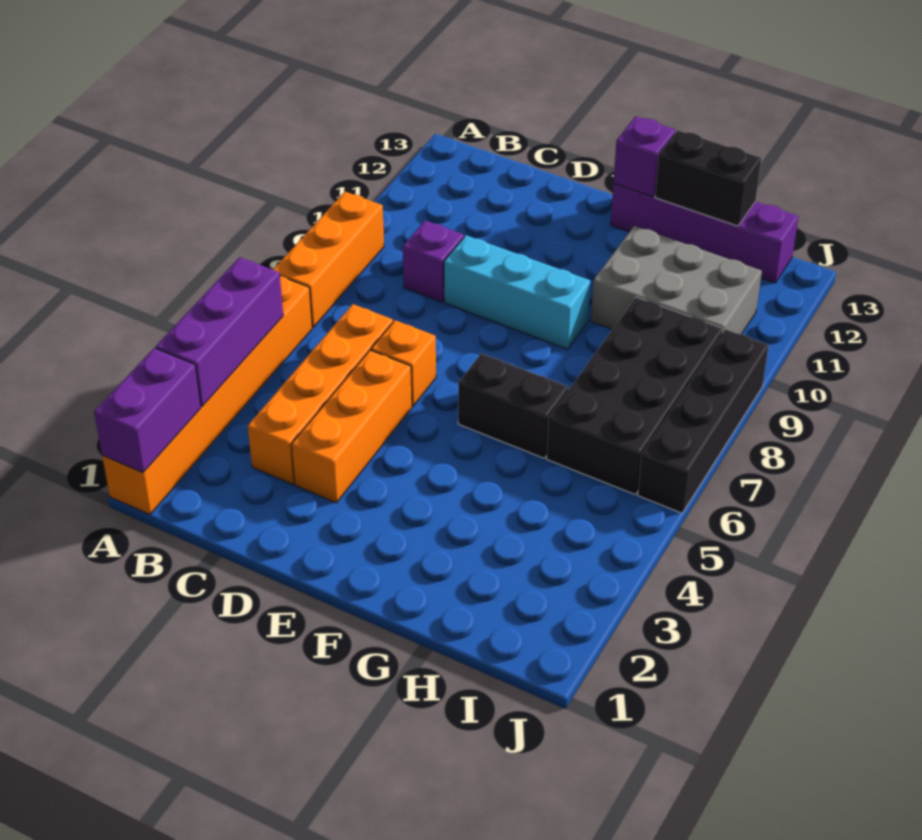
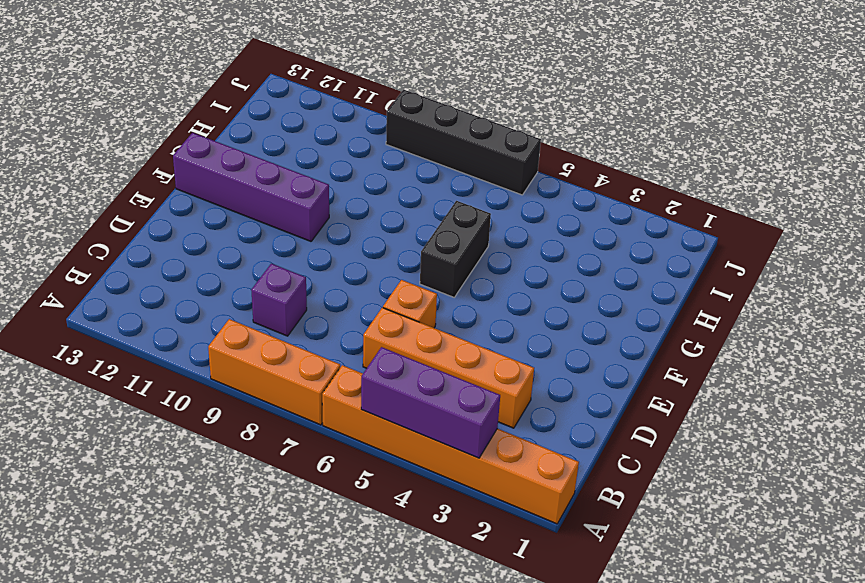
purple brick F10:F13 level 1 -> purple brick F13:I13 level 1
none -> orange brick D3:D5 level 1
none -> cyan brick D9:F9 level 1
none -> grey brick G10:I11 level 1

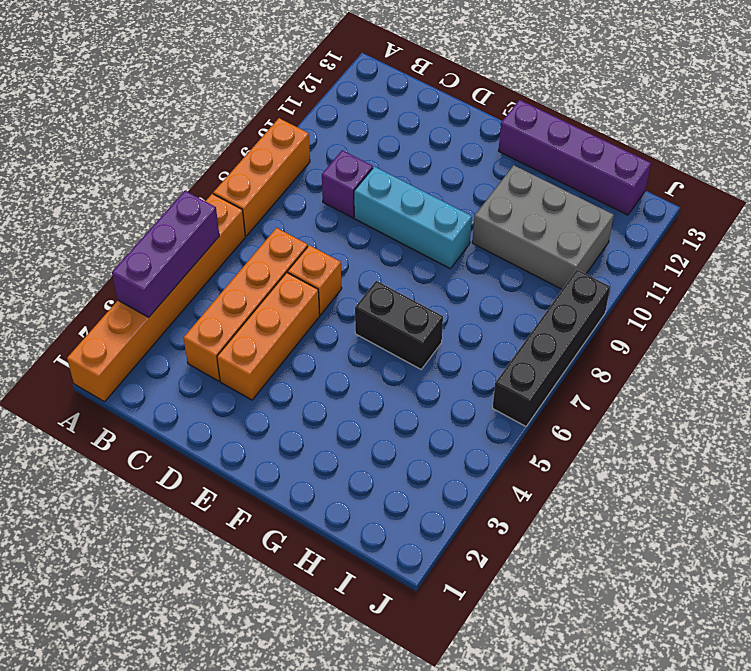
none -> black brick H6:I9 level 1
none -> purple brick A1:A2 level 2
none -> purple brick F13 level 2

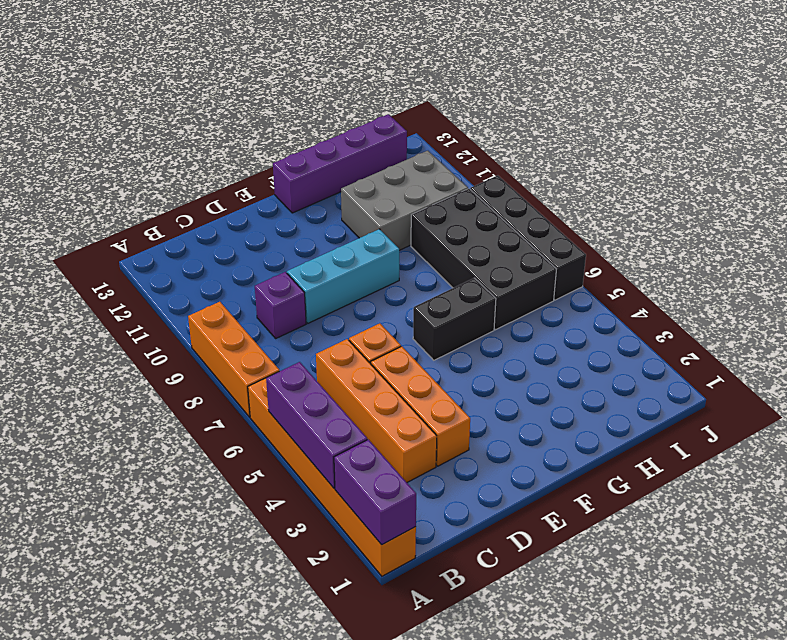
none -> purple brick F13 level 2
none -> black brick G13:H13 level 2

